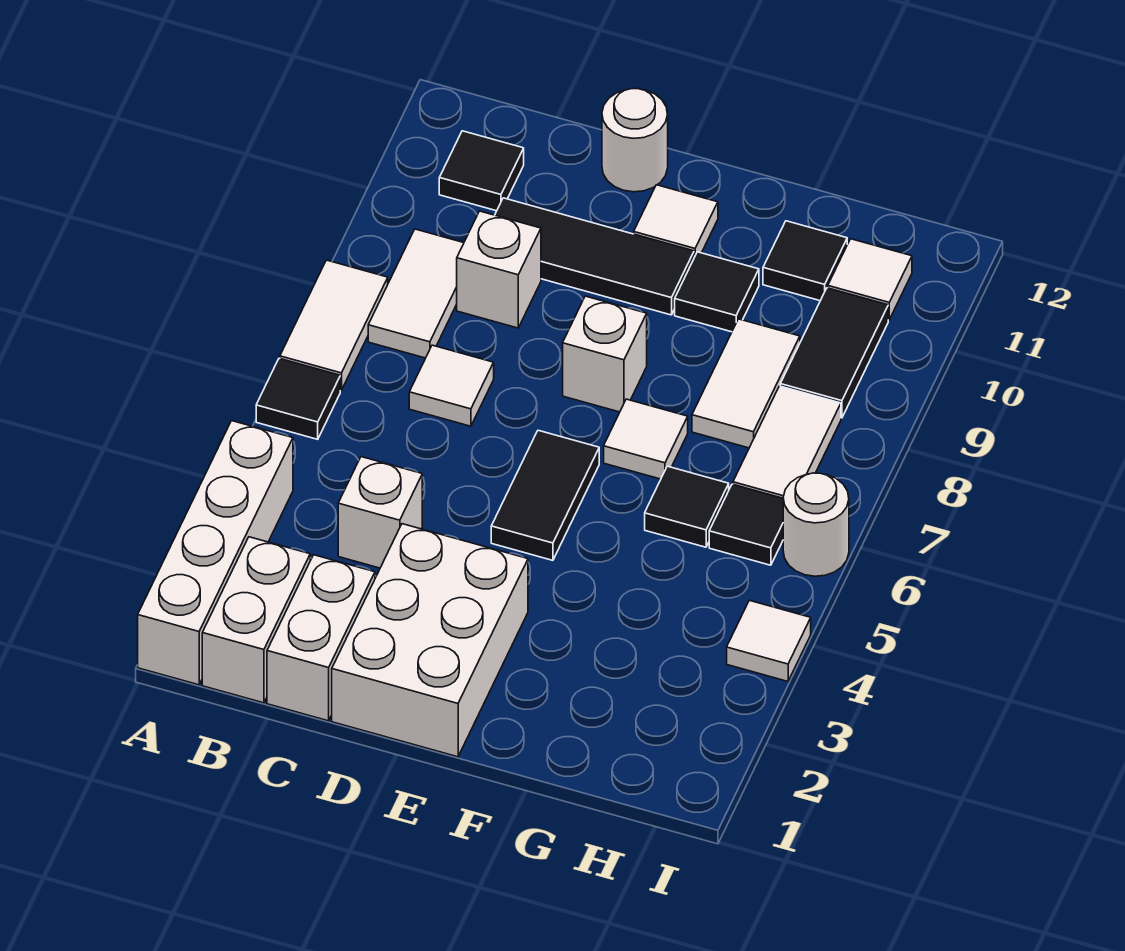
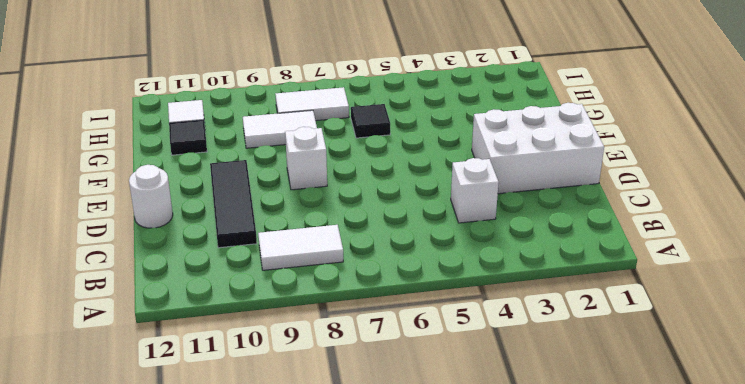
none -> white brick A1:A4 level 1
none -> black tile A6 level 1
none -> white tile A7:A8 level 1

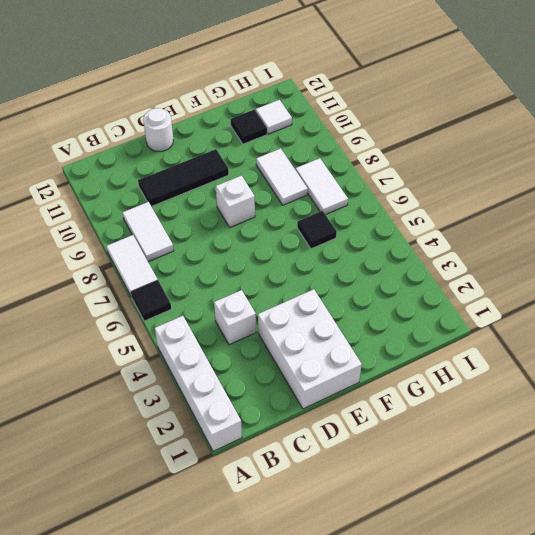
none -> white brick B1:B2 level 1
none -> black tile B11 level 1
none -> white brick C1:C2 level 1

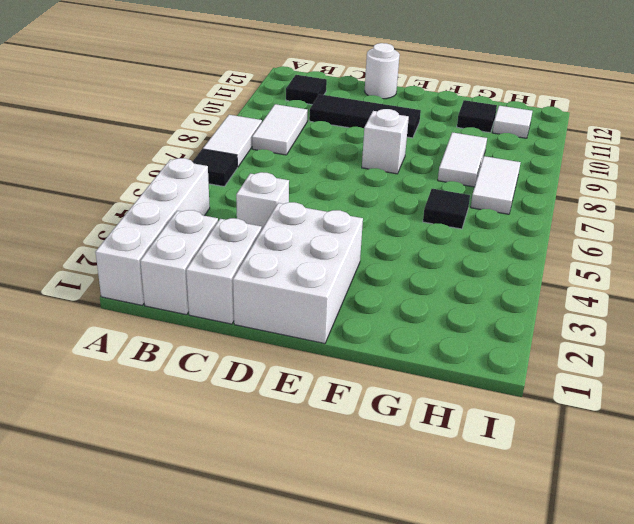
none -> white tile C7 level 1
none -> white brick C9 level 1
none -> black tile E5:E6 level 1

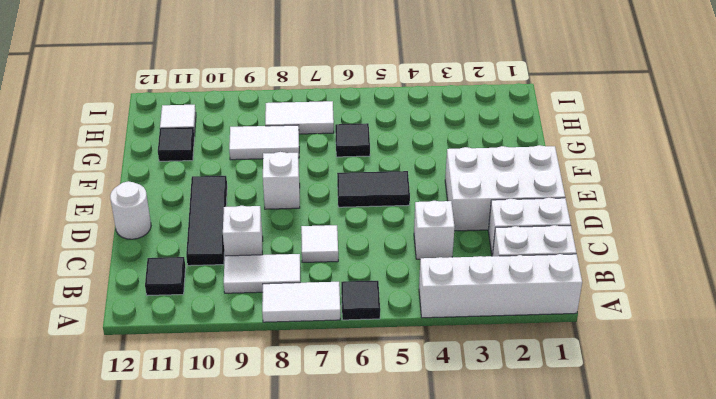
none -> white tile E11 level 1
none -> white tile F7 level 1
none -> black tile F10 level 1

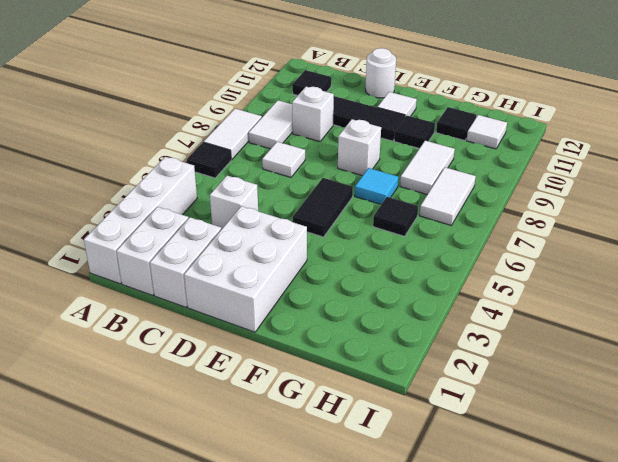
cyan tile F7 level 1 -> white tile F7 level 1
none -> black tile H6 level 1
none -> black tile H9:H10 level 1
none -> white tile I4 level 1

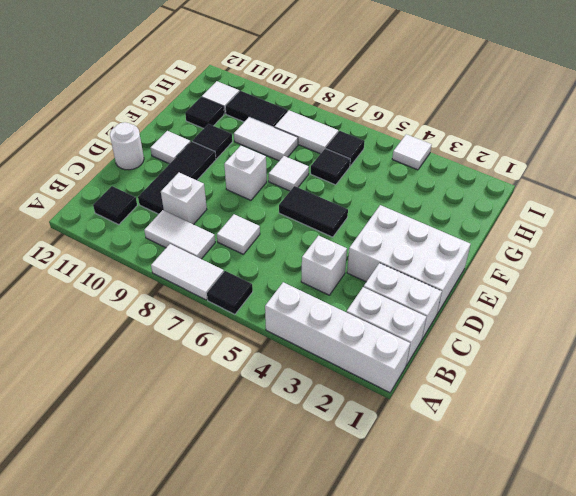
none -> white round brick I6 level 1

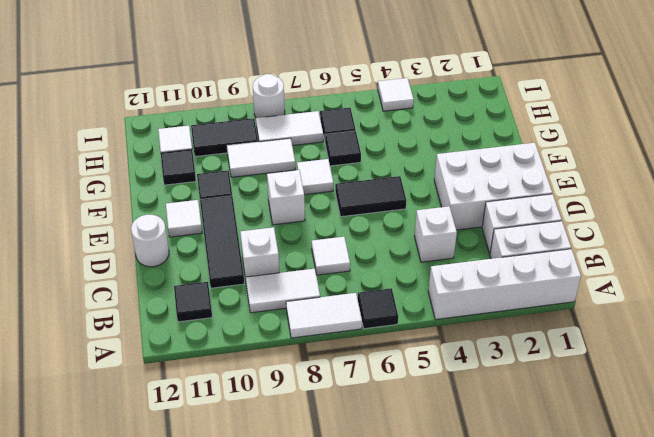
white round brick I8 level 1 -> white round brick I6 level 1

